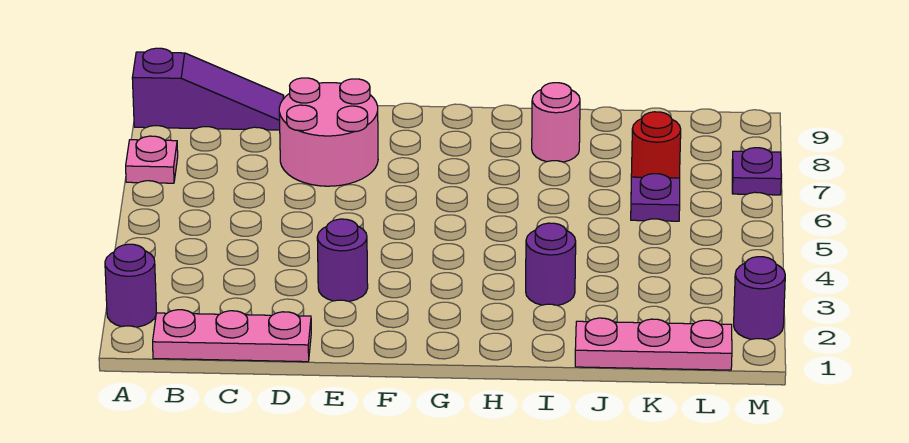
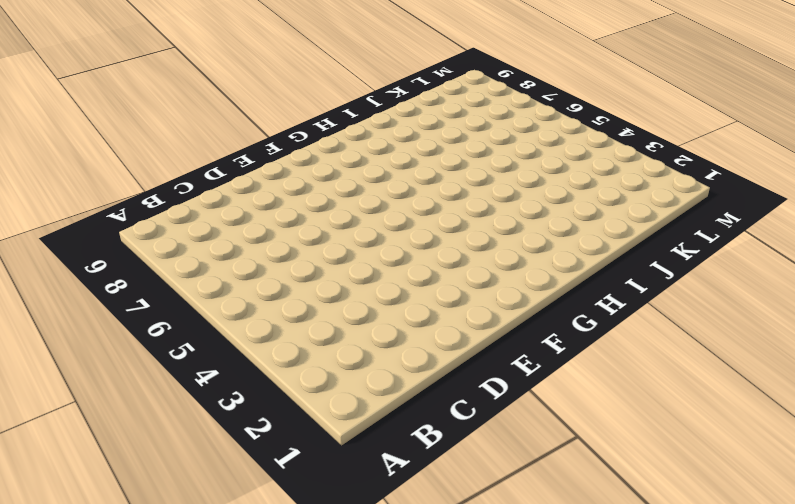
none -> purple round brick A2 level 1
none -> pink plate A7 level 1
none -> purple slope A9:C9 level 1 top A

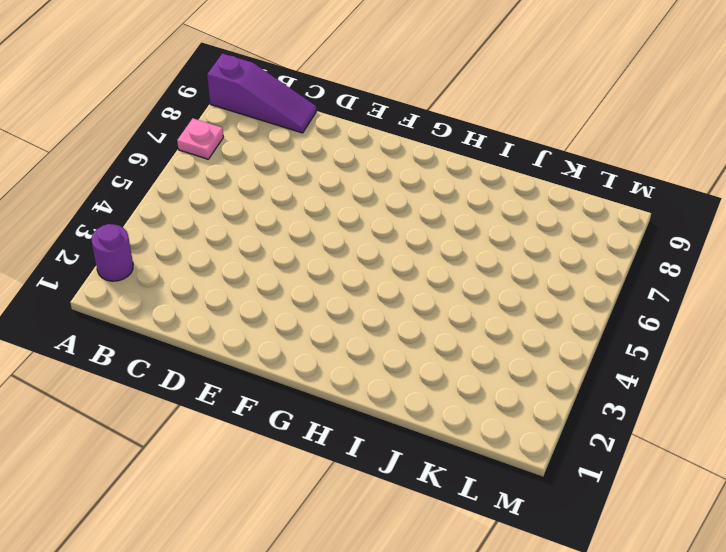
none -> pink plate B1:D1 level 1
none -> pink round brick D7:E8 level 1
none -> purple round brick E3 level 1

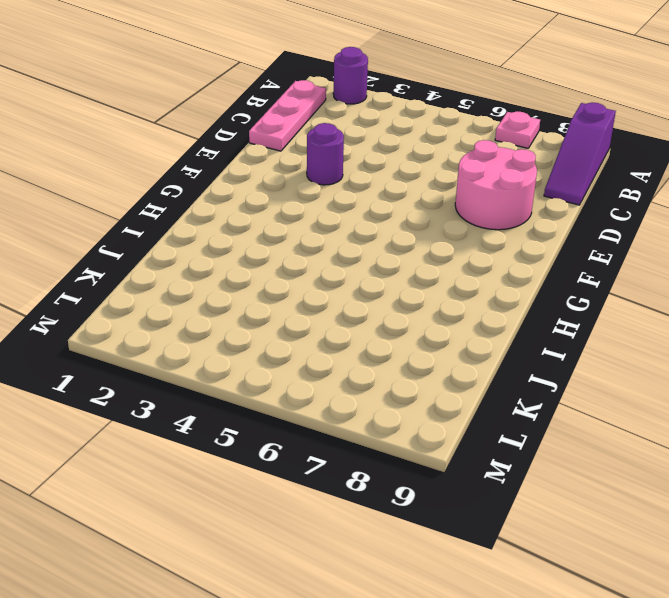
none -> purple round brick I3 level 1
none -> pink round brick I8 level 1
none -> pink plate J1:L1 level 1

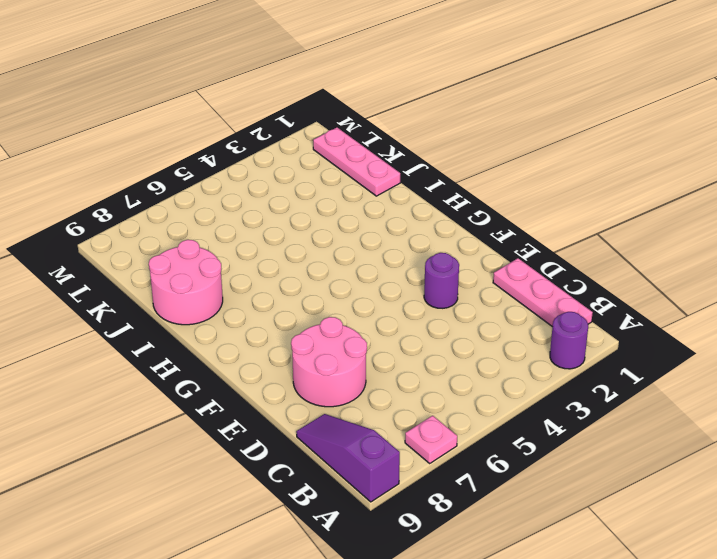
pink round brick I8:J9 level 1 -> pink round brick I8 level 1
none -> purple round brick I3 level 1
none -> purple plate K6 level 1
none -> red round brick K7 level 1

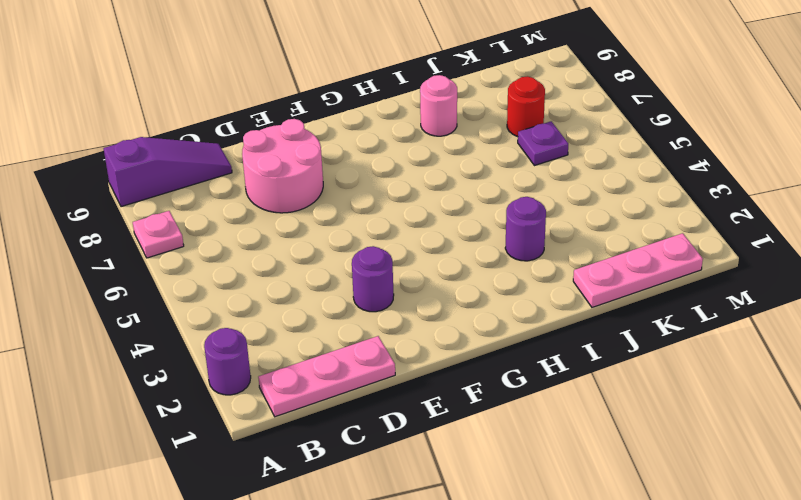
none -> purple round brick M2 level 1
none -> purple plate M7 level 1

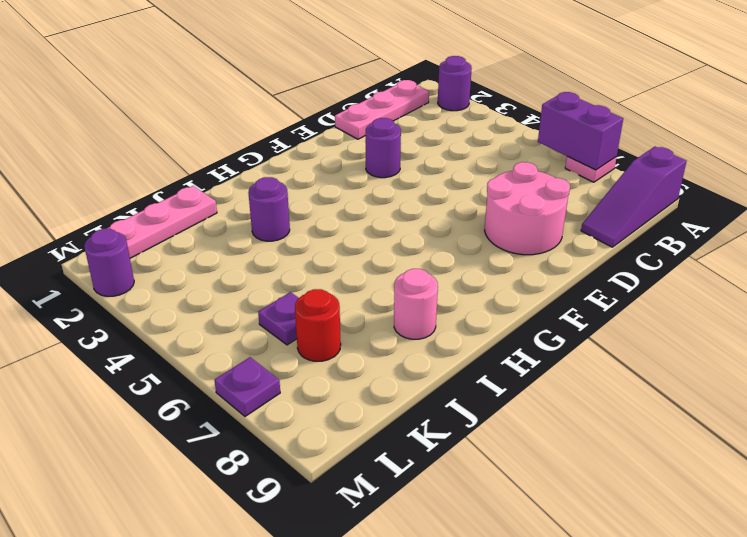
purple brick A6:A7 level 2 -> none

